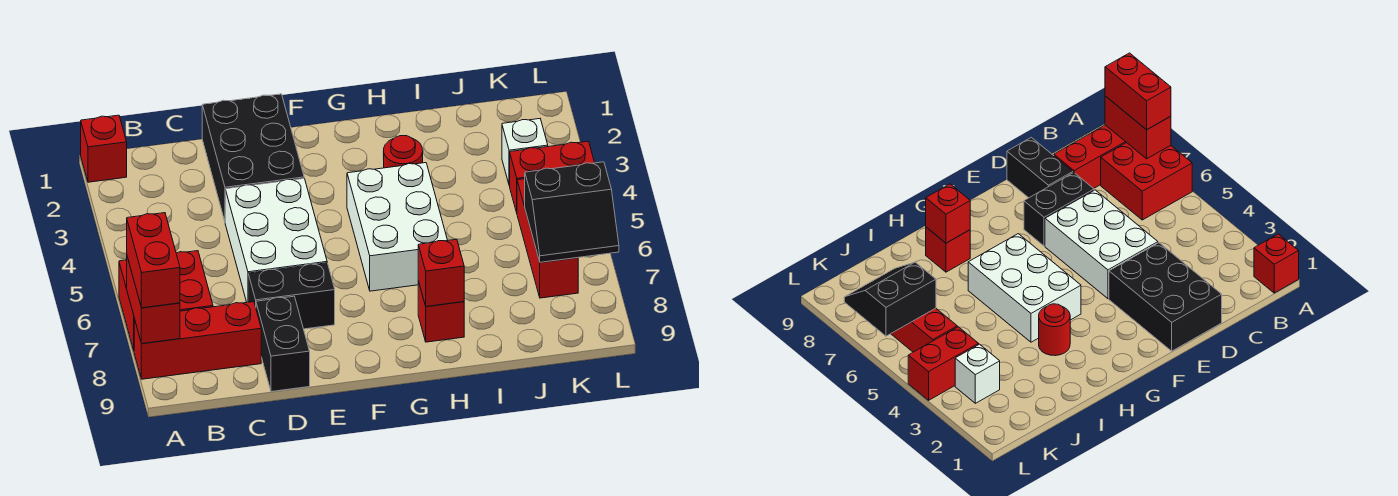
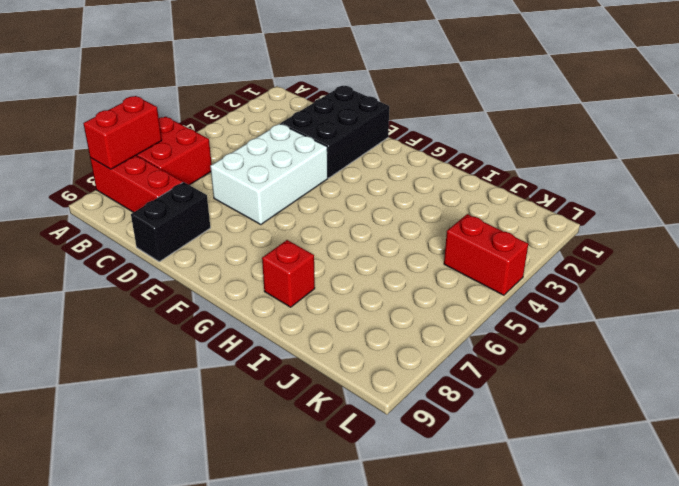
none -> red brick A1 level 1
none -> black brick D7:E7 level 1
none -> white brick G4:H6 level 1

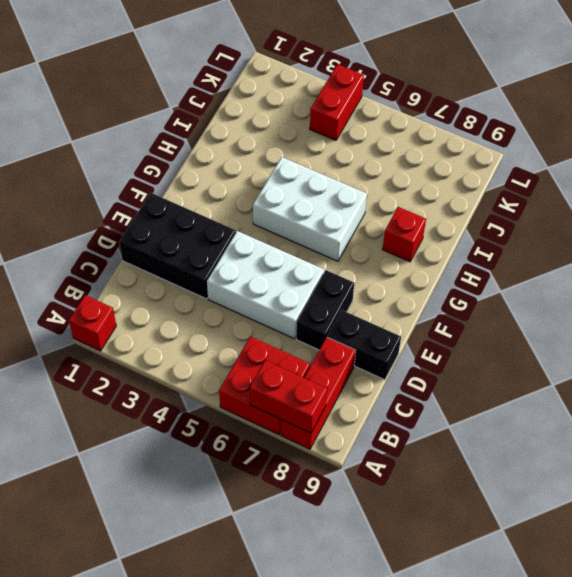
none -> red round brick H3 level 1
none -> white brick K3 level 1
none -> red brick K5:K7 level 1

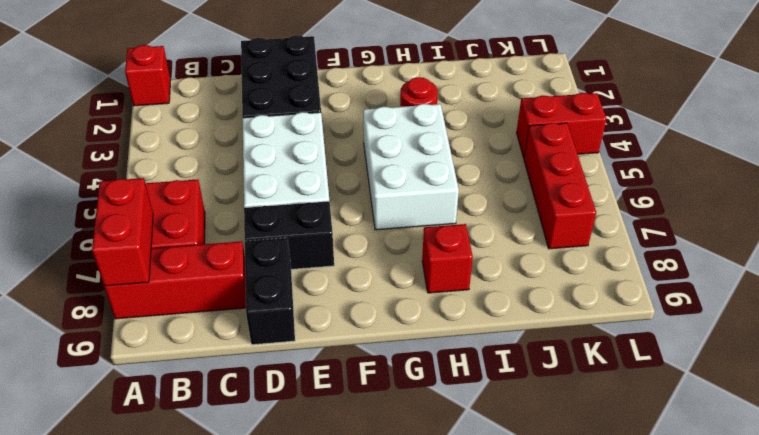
none -> white brick K3 level 1
none -> red brick H8 level 2
none -> black slope K6:L7 level 2 top 6

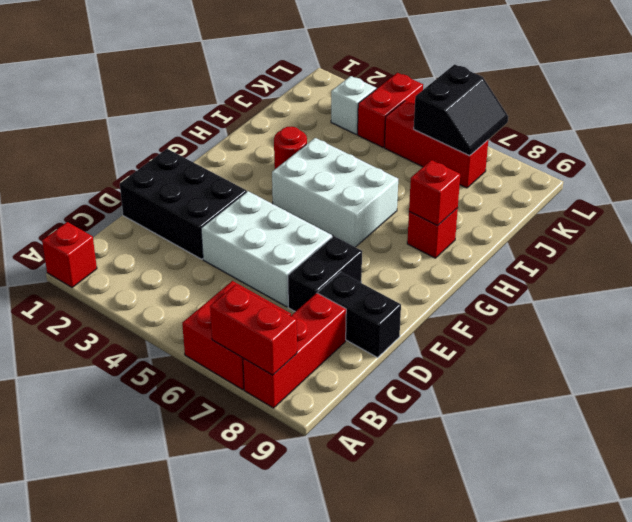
none -> red brick A7:A8 level 3

